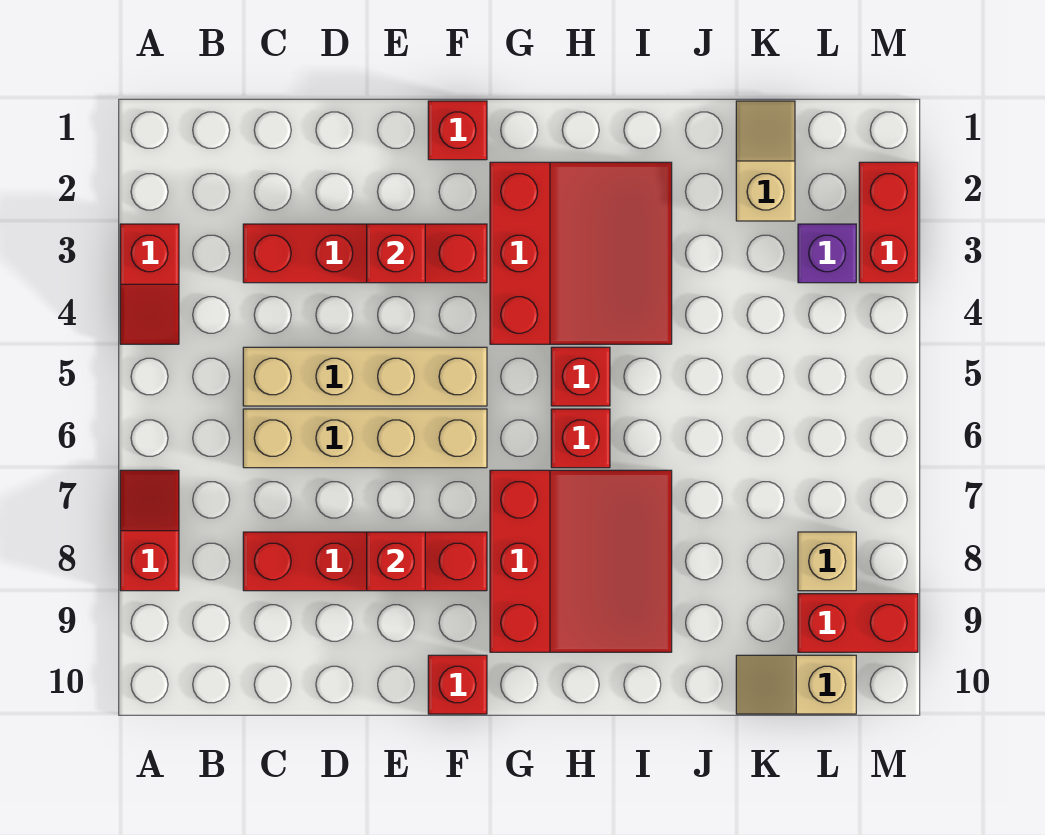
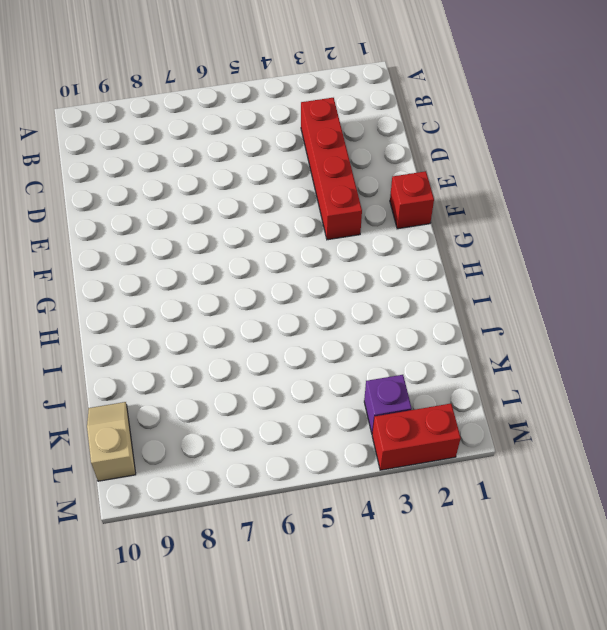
none -> red slope A3:A4 level 1 top 3
none -> red slope A7:A8 level 1 top 8
none -> tan brick C5:F5 level 1

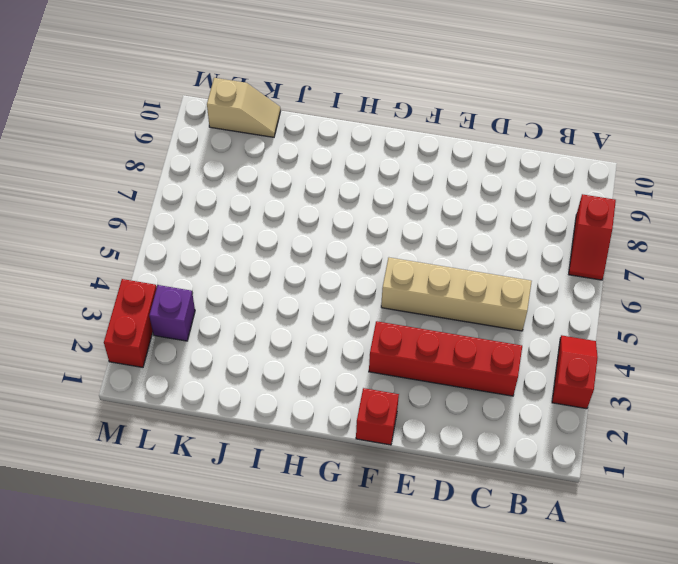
none -> tan brick C6:F6 level 1
none -> red brick C8:F8 level 1
none -> red brick F10 level 1

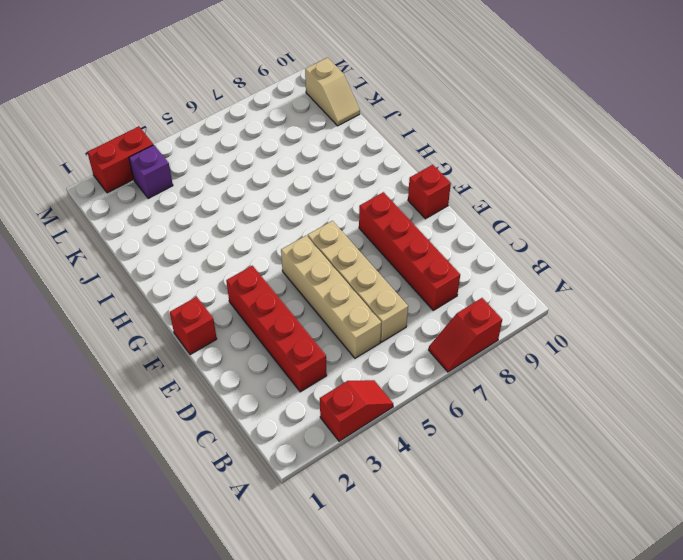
none -> red slope G2:I4 level 1 top G
none -> red slope G7:I9 level 1 top G
none -> red brick H5 level 1

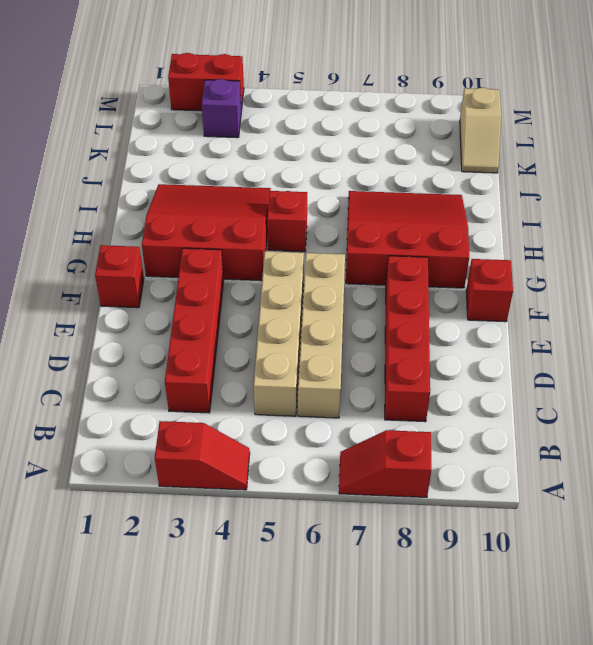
none -> red brick H6 level 1
none -> tan slope K1:K2 level 1 top 2
none -> tan brick L8 level 1

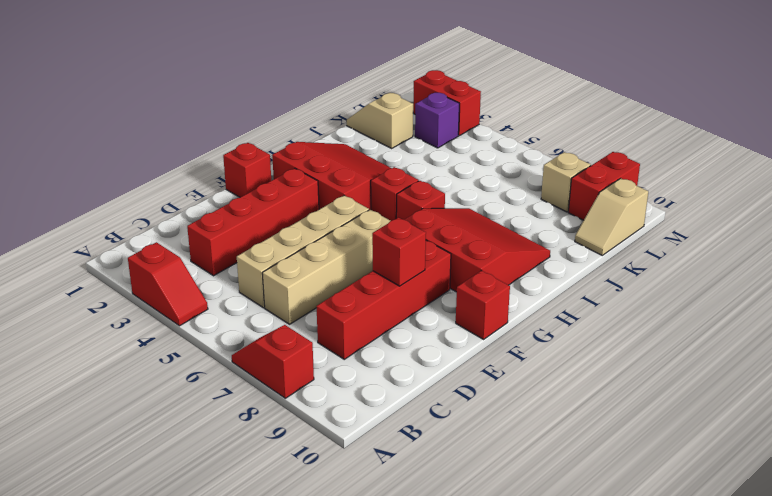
none -> red brick E3 level 2

